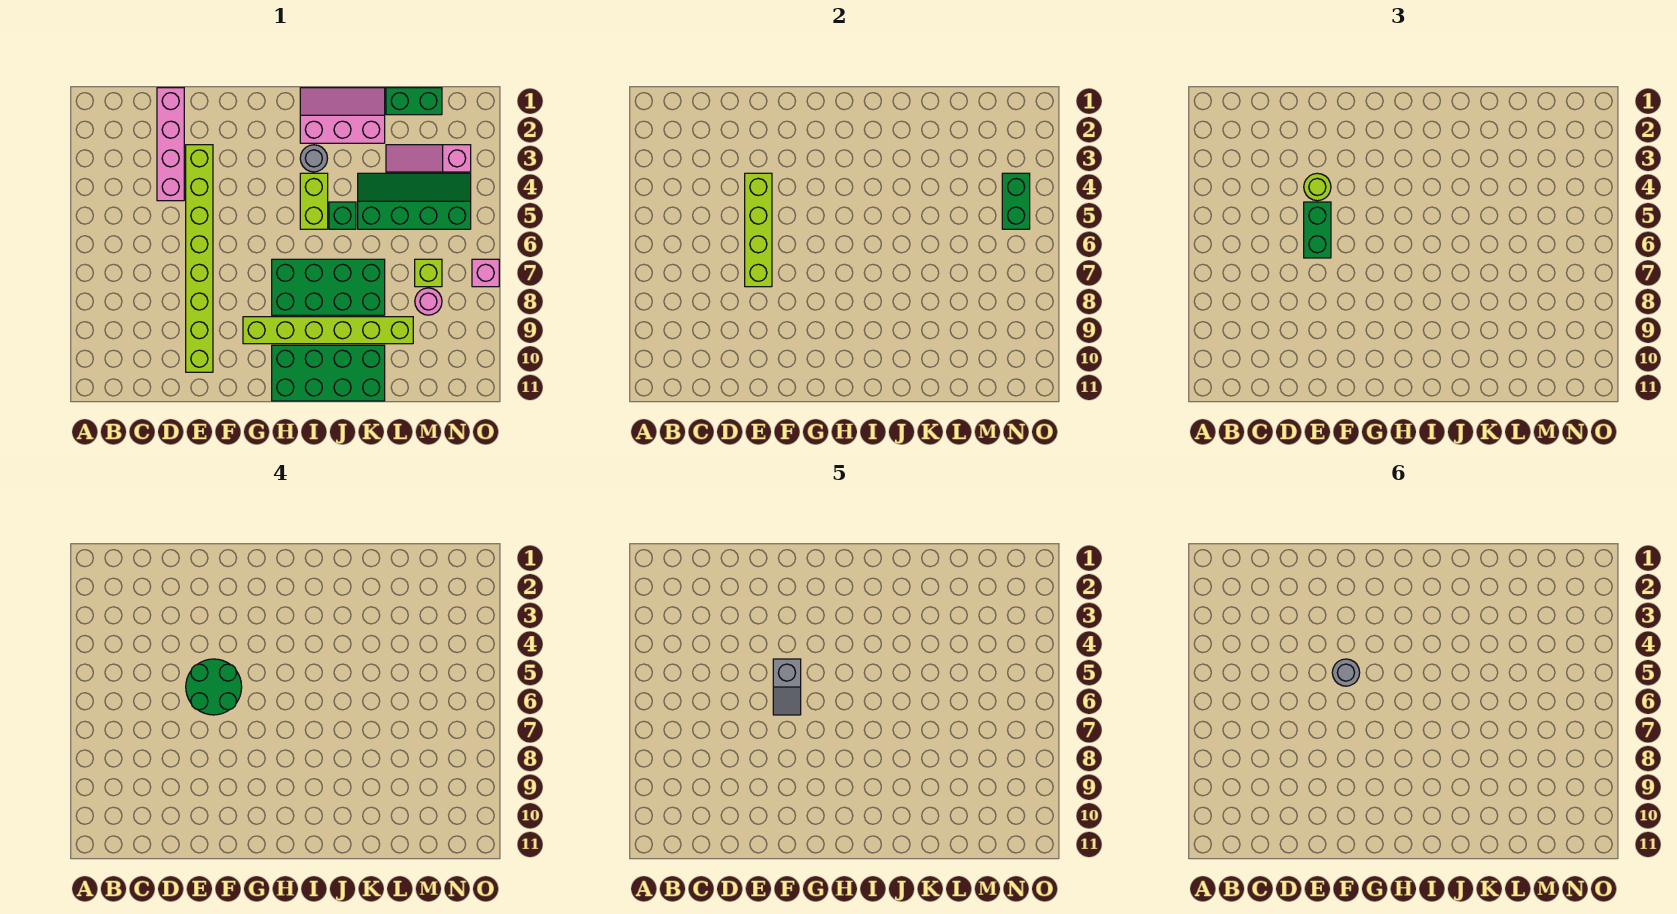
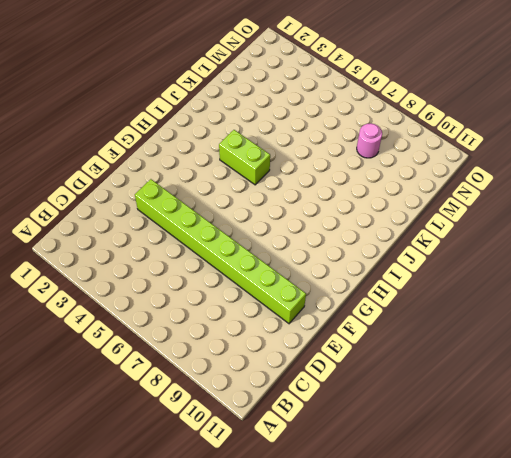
none -> pink brick D1:D4 level 1
none -> lime brick G9:L9 level 1
none -> green brick H7:K8 level 1

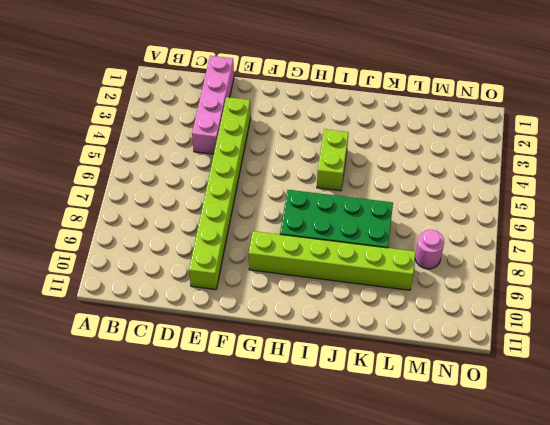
none -> green brick H10:K11 level 1
none -> pink slope I1:K2 level 1 top 2
none -> grey round brick I3 level 1

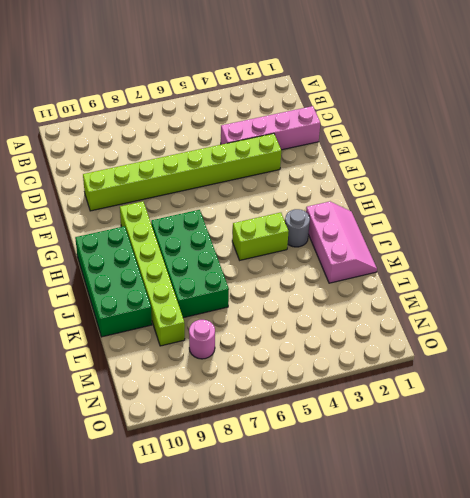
none -> green brick J5 level 1
none -> green slope K4:N5 level 1 top 5
none -> green brick L1:M1 level 1

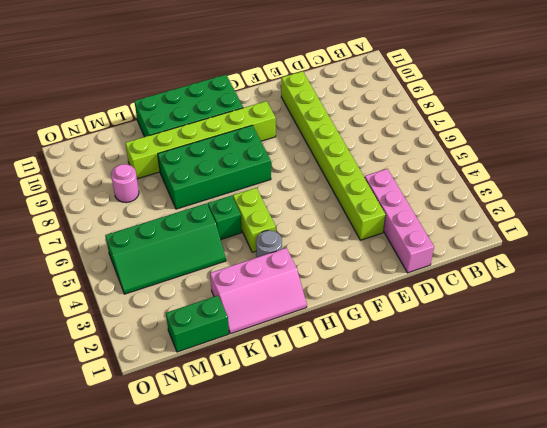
none -> pink slope L3:N3 level 1 top N
none -> lime brick M7 level 1
none -> pink brick O7 level 1

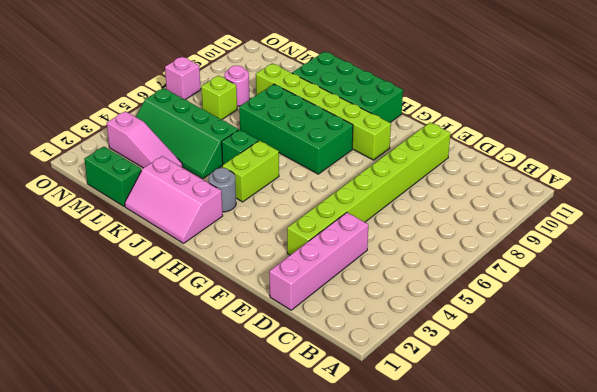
none -> lime brick E4:E7 level 2
none -> green brick N4:N5 level 2
none -> lime round brick E4 level 3

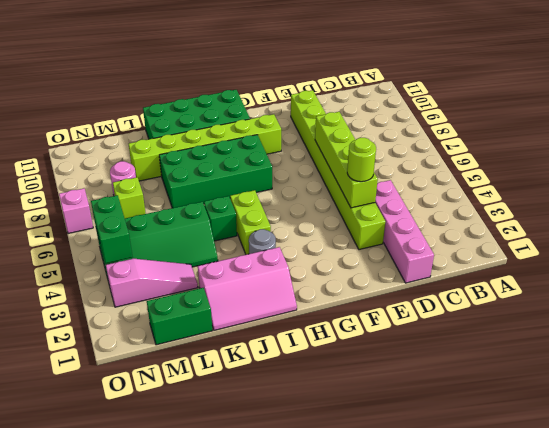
none -> green brick E5:E6 level 3
none -> green round brick E5:F6 level 4
none -> grey slope F5:F6 level 5 top 5

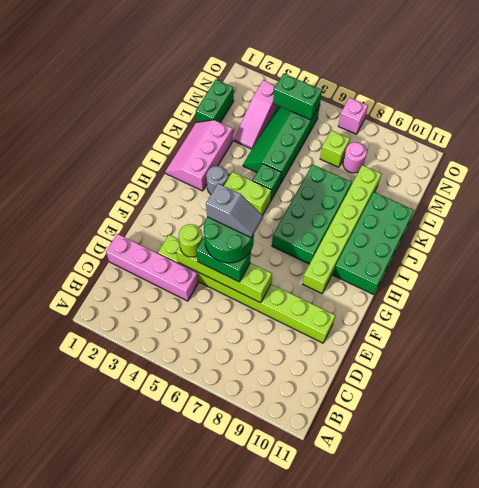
none -> grey round brick F5 level 6

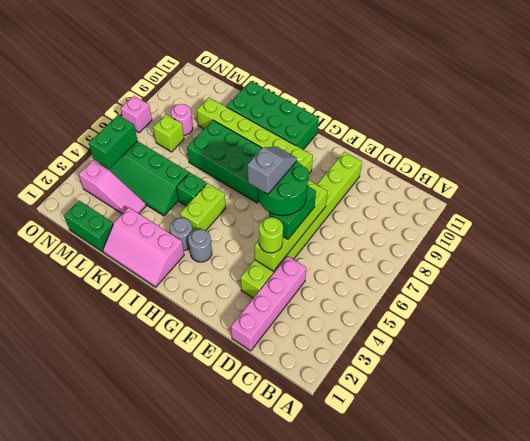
grey round brick H3 level 1 -> grey round brick F5 level 6

